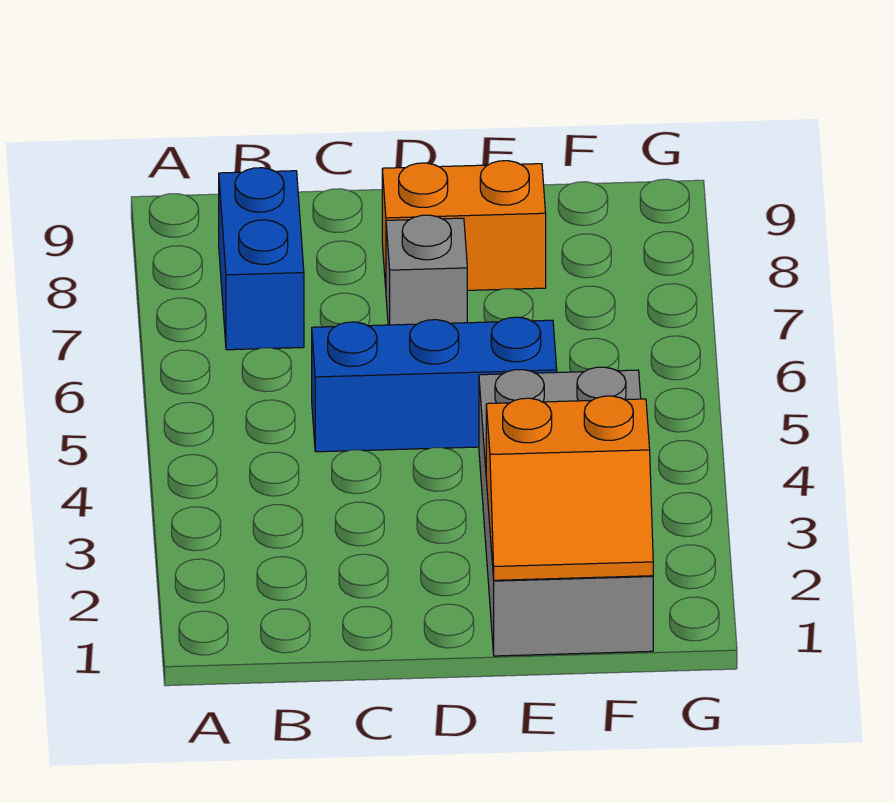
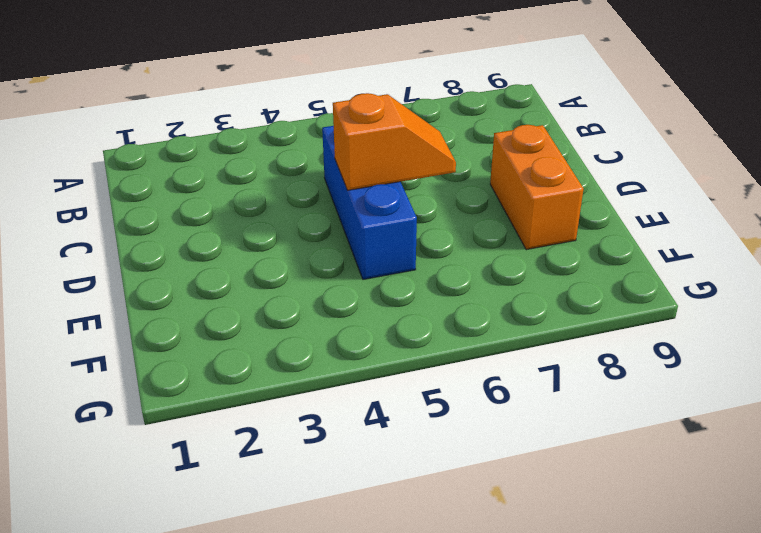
orange slope D5:D6 level 2 top 5 -> none
none -> blue brick B7:B8 level 1
none -> grey brick D7 level 1

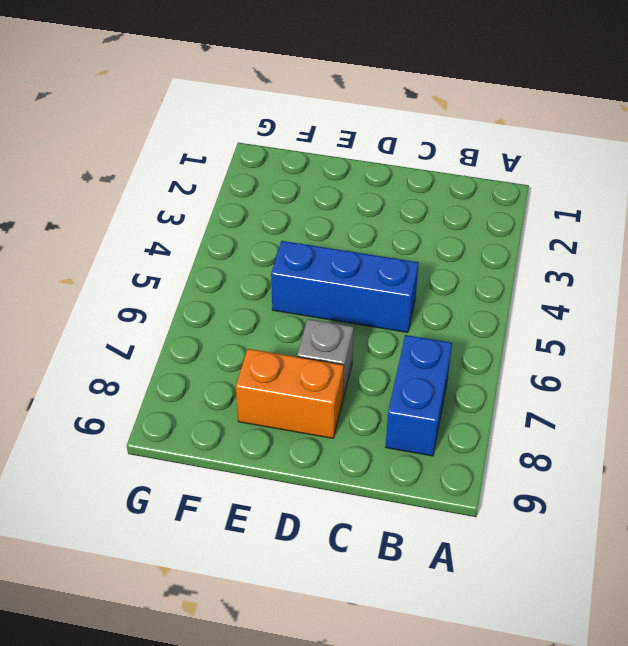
none -> grey brick E1:F4 level 1
none -> orange slope E1:F2 level 2 top 2

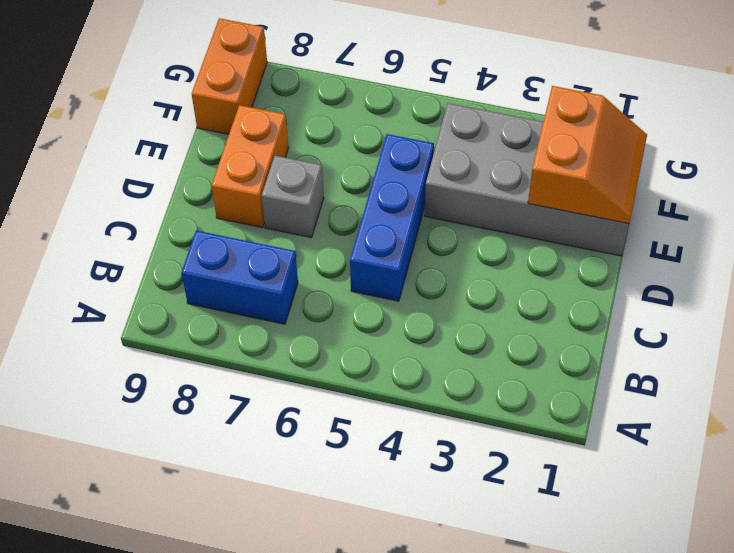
orange brick F9:G9 level 1 -> none

